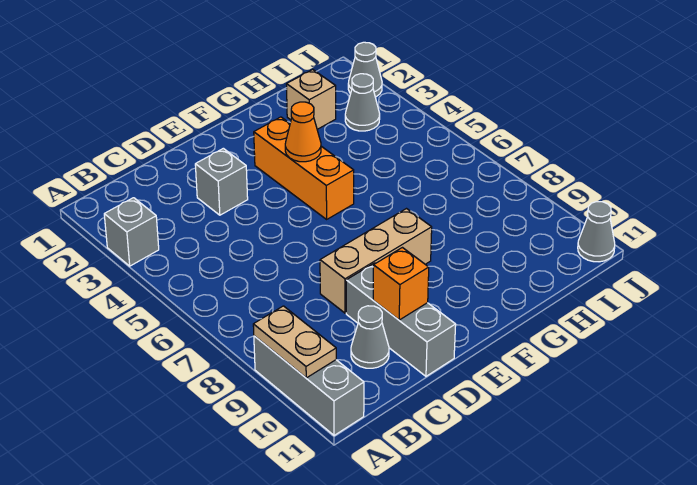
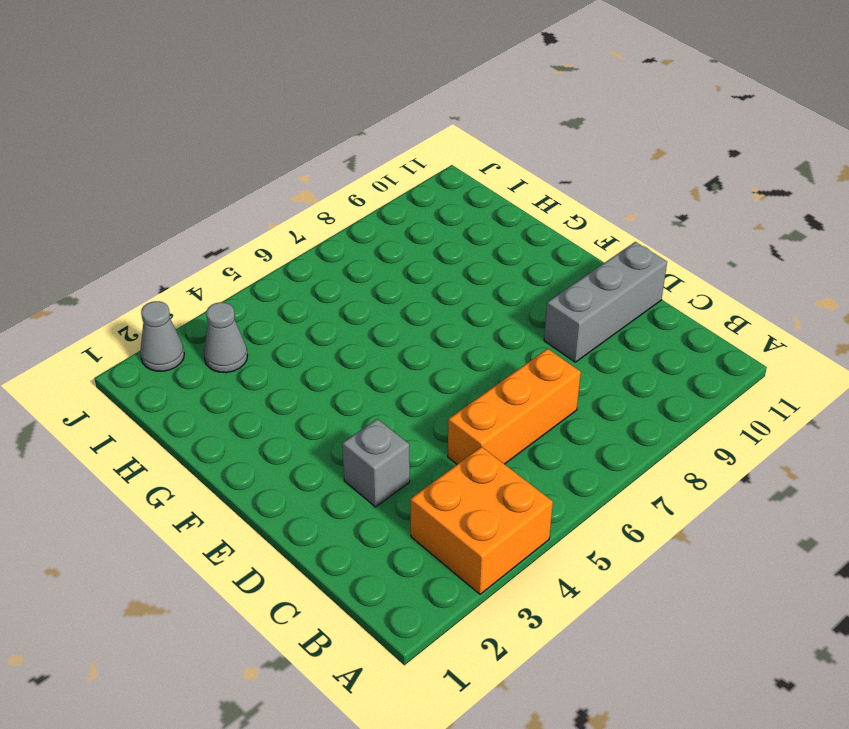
orange brick A3:B4 level 1 -> grey brick A3 level 1
orange brick C5:C7 level 1 -> orange brick F3:F5 level 1
none -> grey brick A9:A11 level 1
none -> grey cone C10 level 1
none -> tan brick D8:F8 level 1

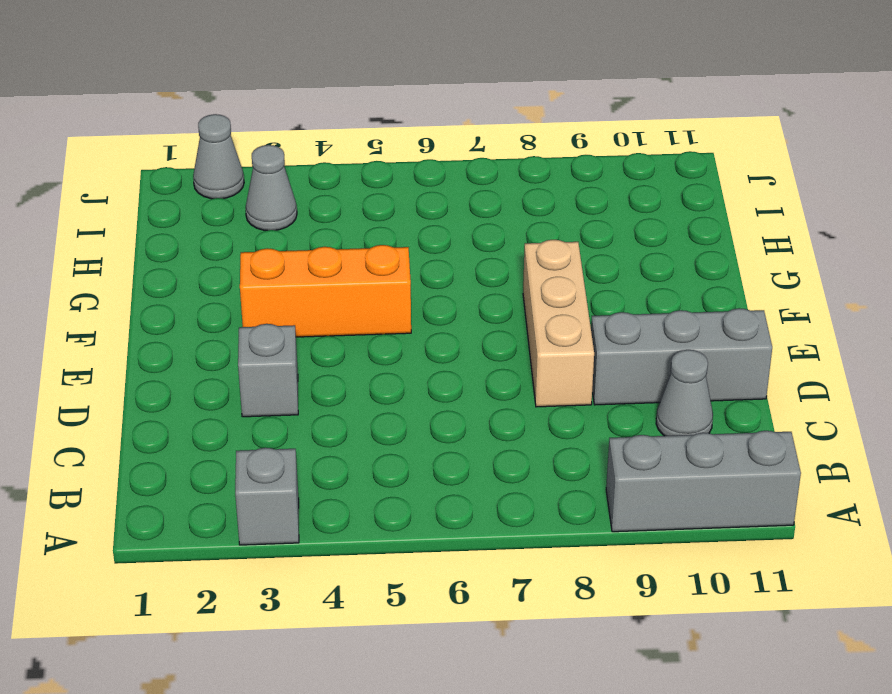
none -> tan brick H2 level 1
none -> grey cone J11 level 1
none -> tan plate A9:A10 level 2

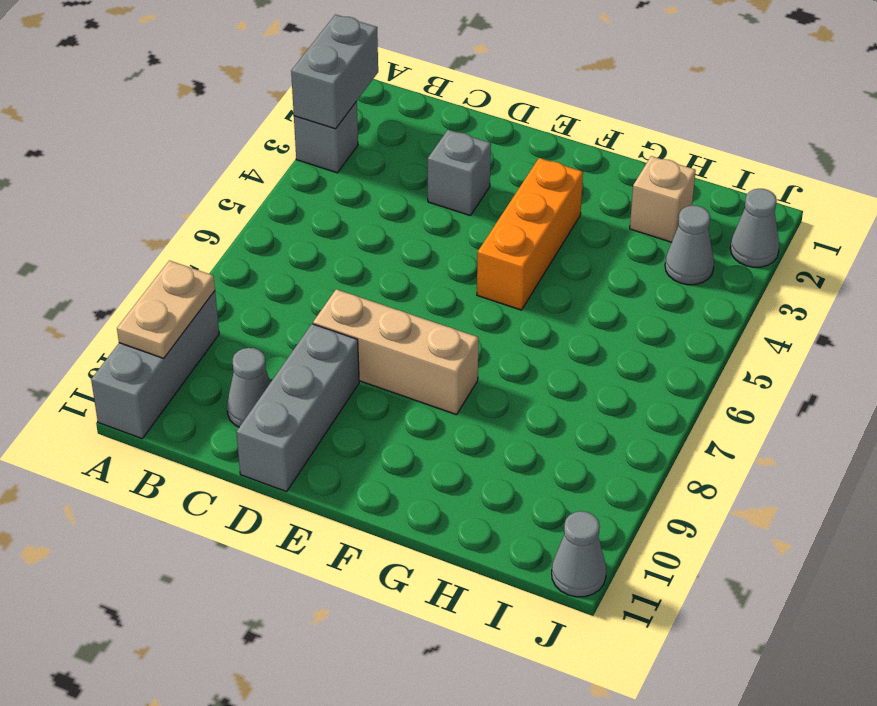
grey brick A2:A3 level 2 -> none
none -> orange brick D10 level 2
none -> orange cone F4 level 2

